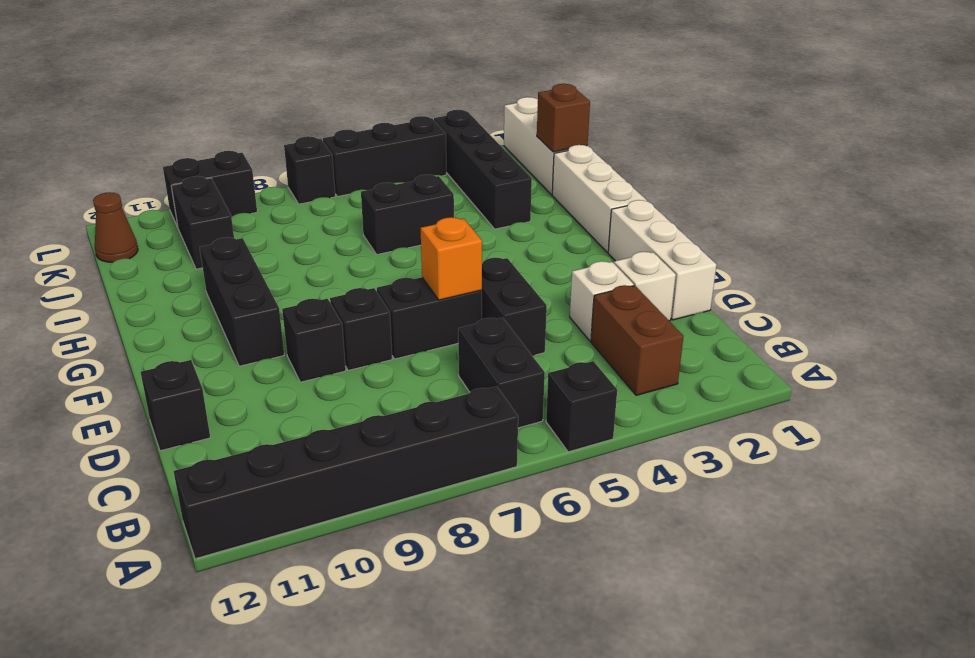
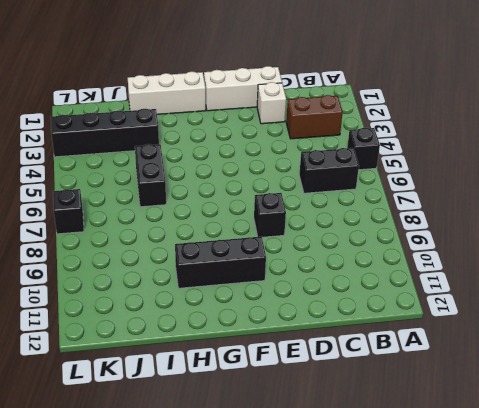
none -> black brick A7:A12 level 1
none -> white brick D3 level 1
none -> black brick D5:E5 level 1

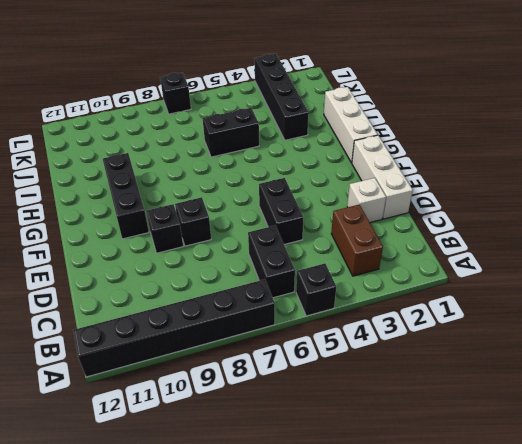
none -> white brick D3 level 1
none -> black brick D12 level 1
none -> black brick E6:E7 level 1

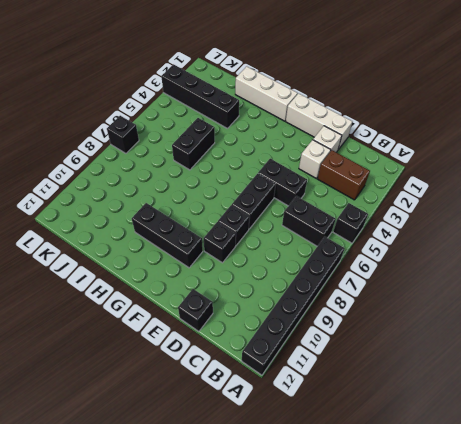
none -> white brick J1:L1 level 1
none -> black brick J10:K10 level 1
none -> brown cone K12 level 1

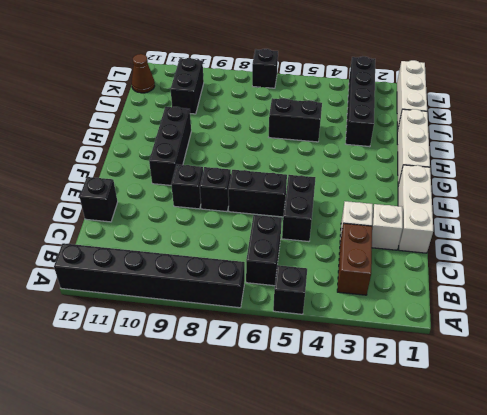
none -> black brick L4:L6 level 1
none -> black brick L9:L10 level 1
none -> orange brick E6 level 2

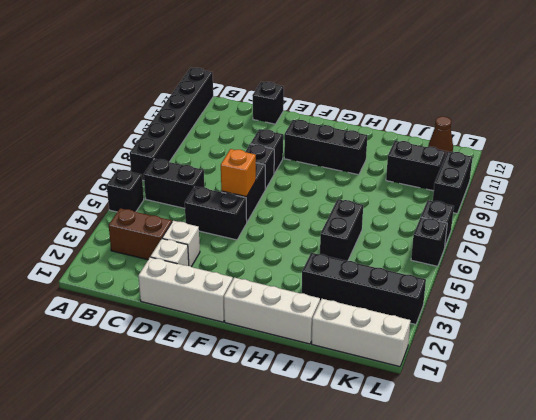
black brick L6 level 1 -> black brick L4:L6 level 1
none -> brown brick J1 level 2

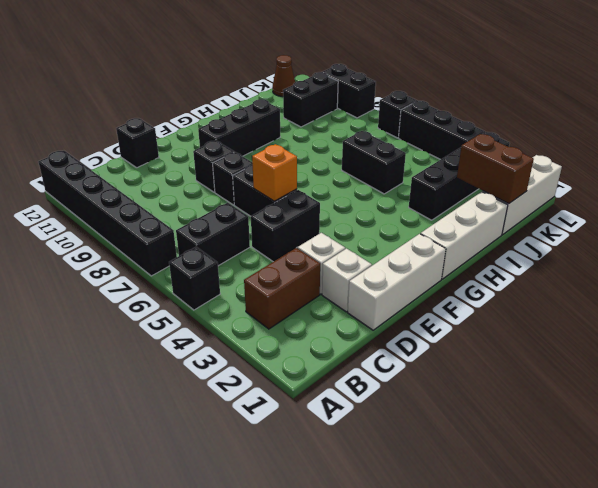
brown brick J1:J2 level 2 -> brown brick J1 level 2

